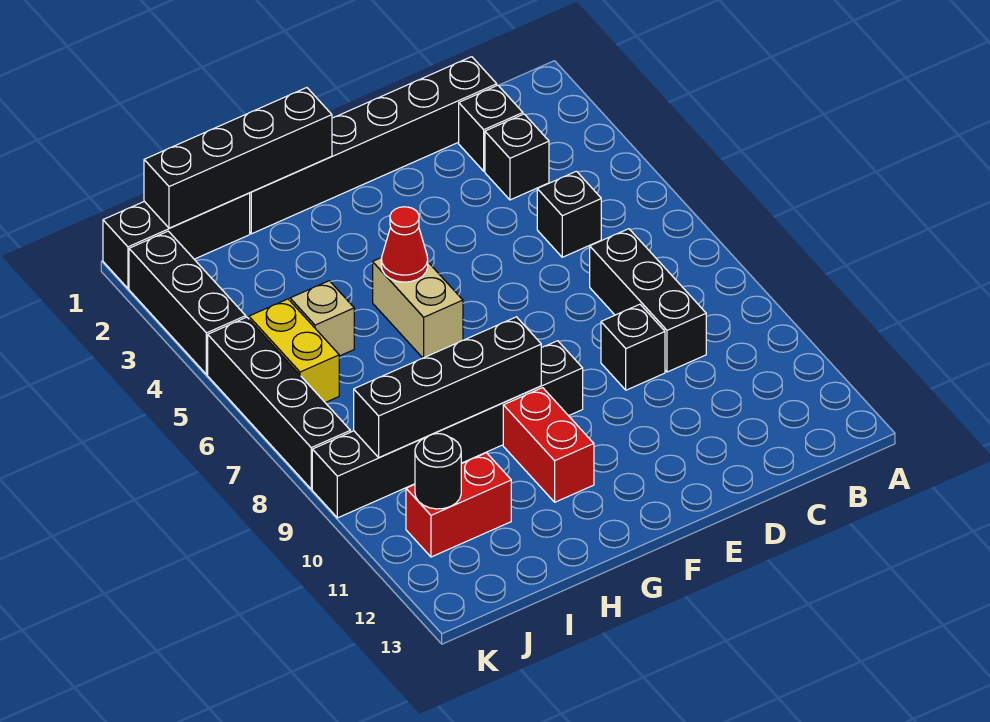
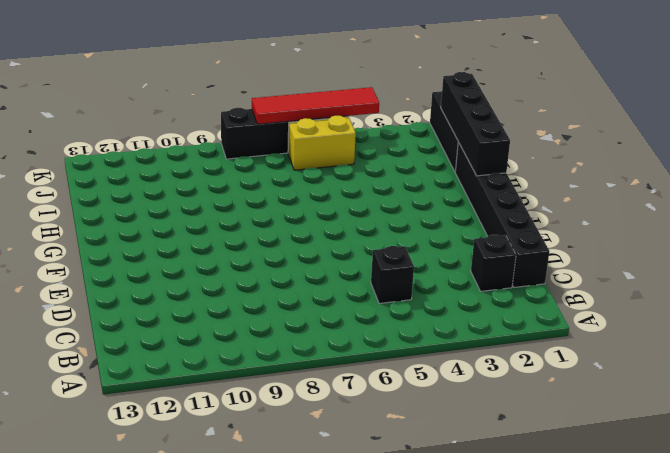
red tile K4:K7 level 2 -> none
none -> black brick C3 level 1
none -> black brick C7:C9 level 1
none -> black brick D9 level 1

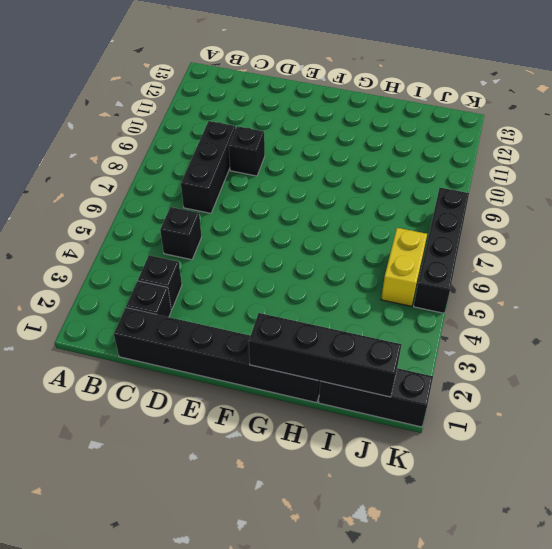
none -> black brick F9:K9 level 1
none -> tan brick G5:G6 level 1
none -> red brick G10:G11 level 1

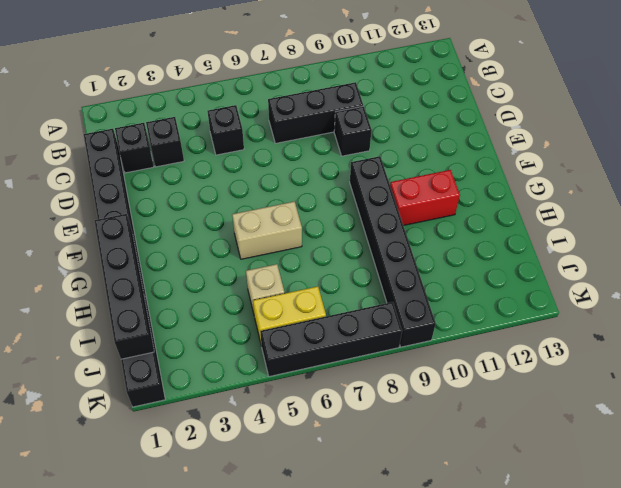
none -> red brick I11:J11 level 1
none -> black brick K2:K4 level 1
none -> red cone G5 level 2

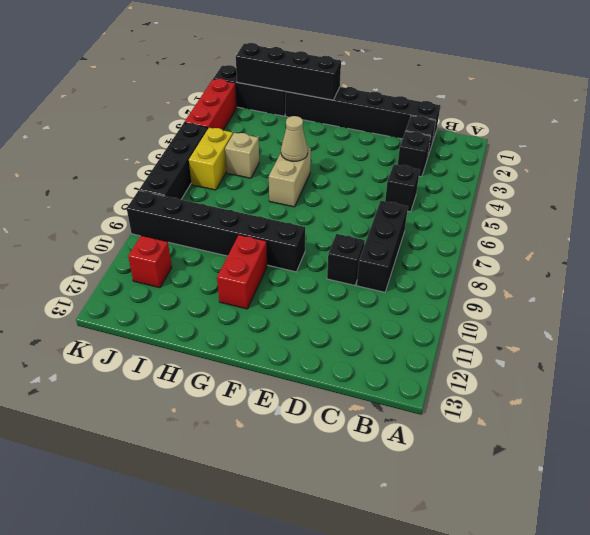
tan cone G5 level 2 -> red cone G5 level 2
red brick J11 level 1 -> red brick I11:J11 level 1
red brick K2:K4 level 1 -> black brick K2:K4 level 1
none -> black brick G9:J9 level 2
none -> black round brick J11 level 2

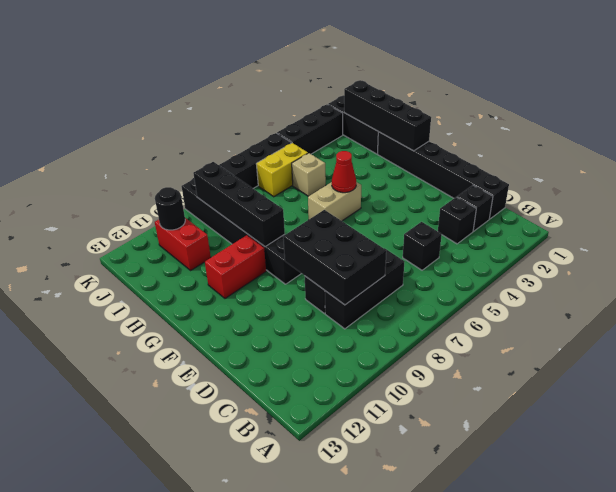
black brick C8:E9 level 2 -> none

